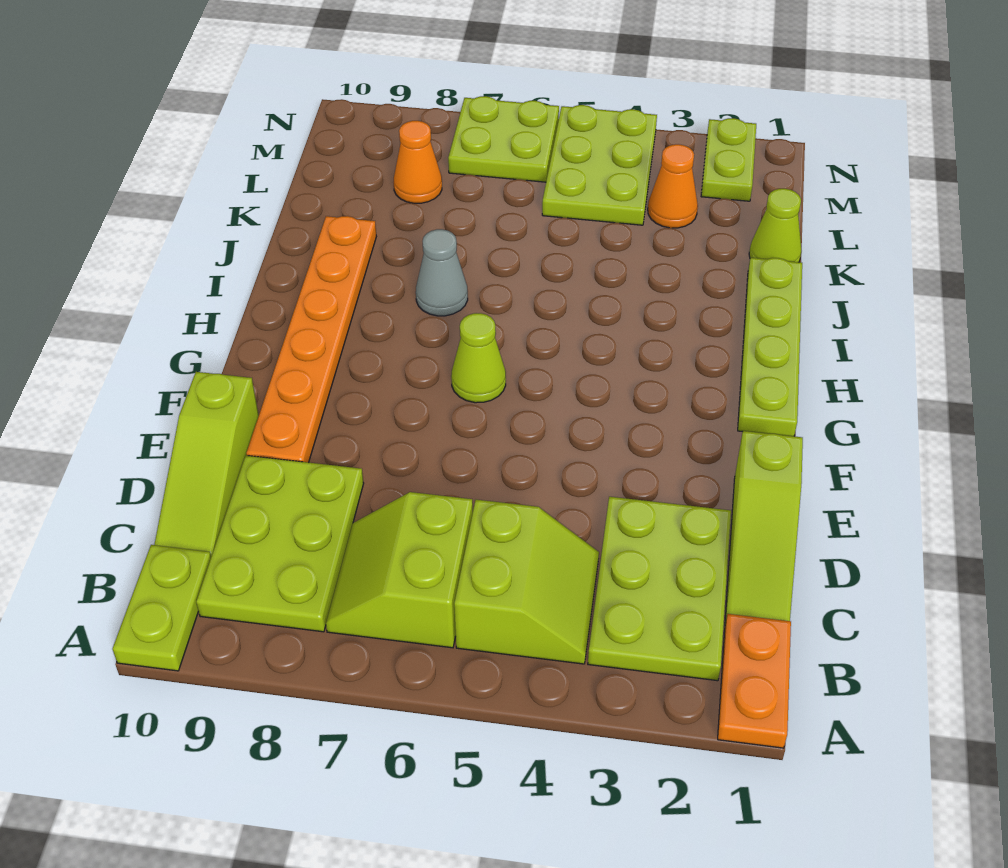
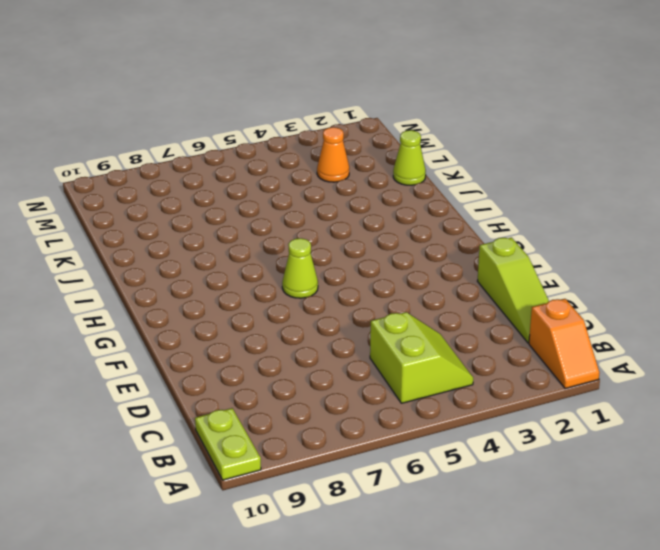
orange slope A1:B1 level 1 top B -> orange plate A1:B1 level 1
none -> lime plate B2:D3 level 1
none -> lime slope B6:C7 level 1 top 6
none -> lime plate B8:D9 level 1

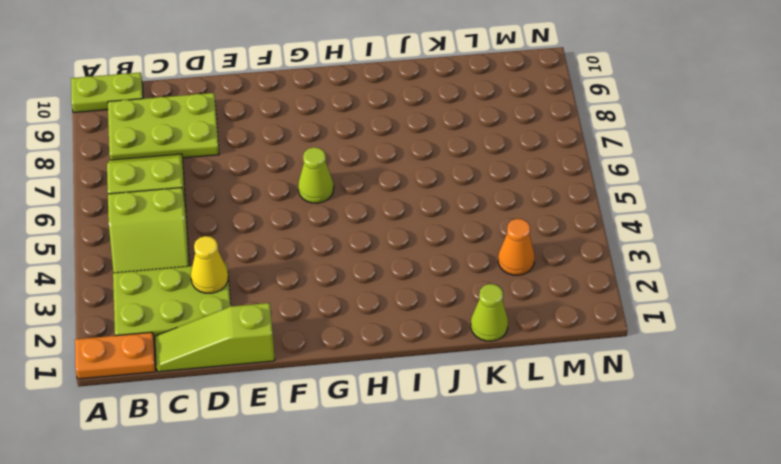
yellow cone D3 level 2 -> none
none -> lime slope C10:E10 level 1 top E
none -> orange plate E9:J9 level 1
none -> lime plate G1:J1 level 1

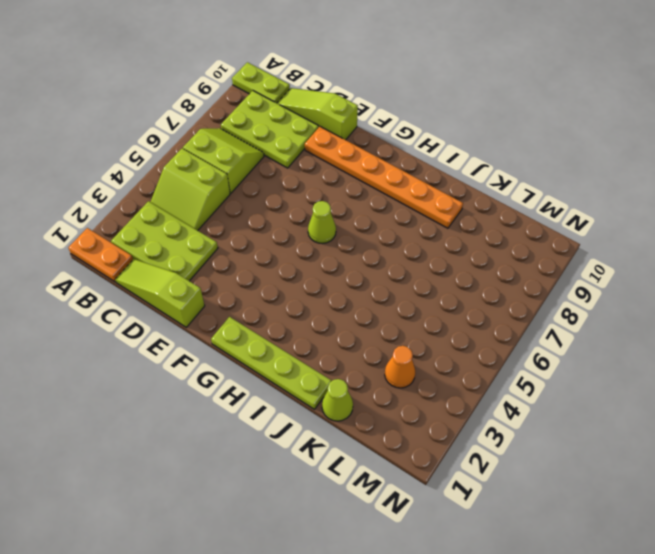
none -> grey cone I7 level 1
none -> lime plate L4:N5 level 1
none -> orange cone L8 level 1

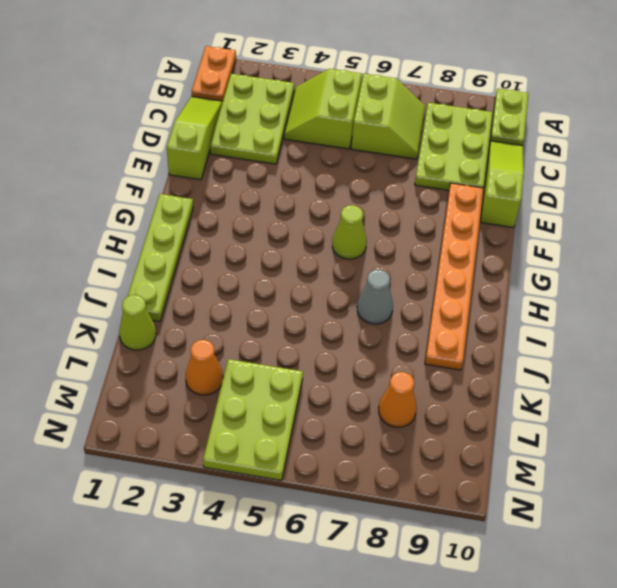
none -> lime plate M2:N2 level 1
none -> lime plate M6:N7 level 1

